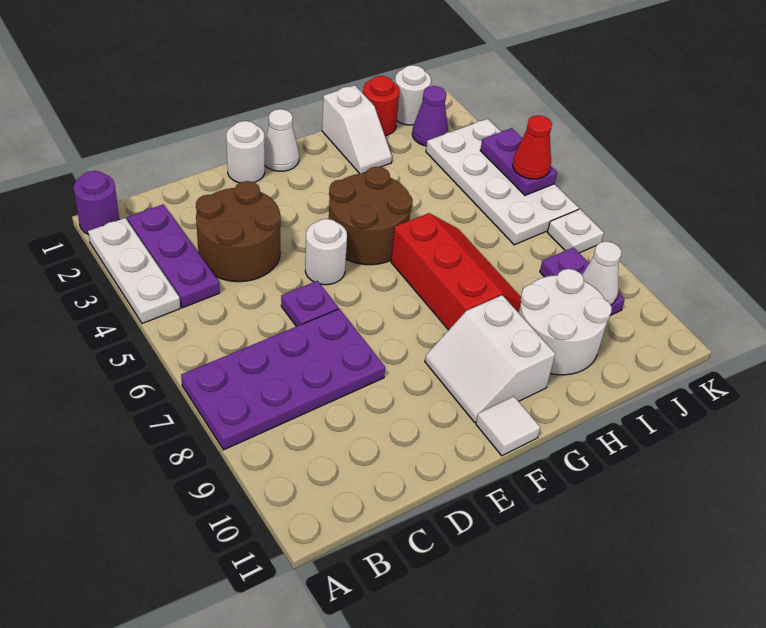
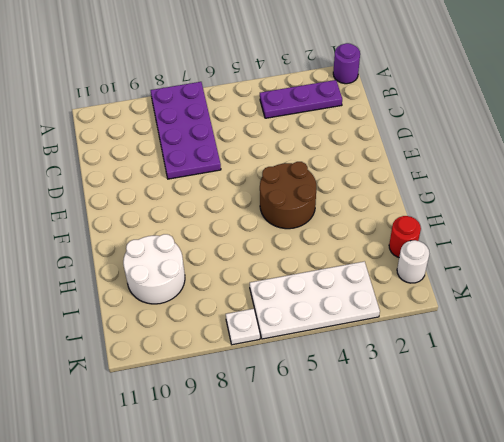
none -> white plate A2:A4 level 1
none -> brown round brick C3:D4 level 1
none -> purple plate D6 level 1

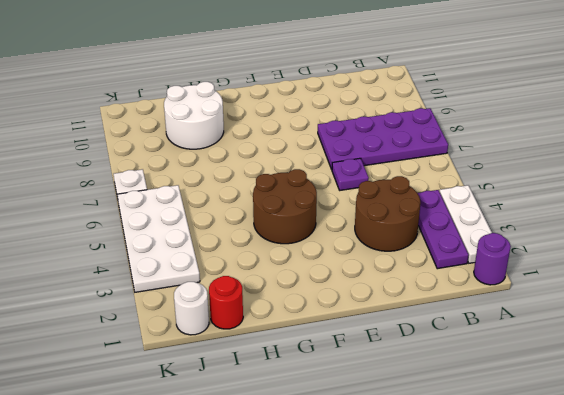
none -> white round brick E1 level 1
none -> white round brick E5 level 1
none -> white cone F1 level 1

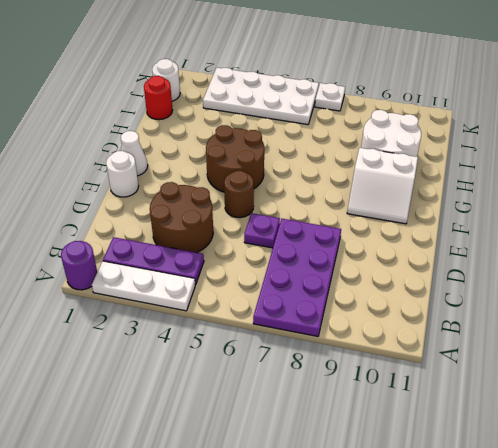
brown round brick E5 level 1 -> white round brick E5 level 1
none -> white tile F11 level 1
none -> red slope G6:H8 level 1 top G
none -> white slope H1:H2 level 1 top 1

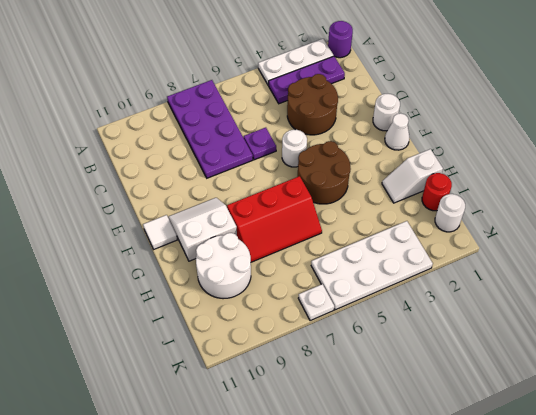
none -> purple cone J2 level 1
none -> purple plate J8:J9 level 1
none -> white cone J9 level 2

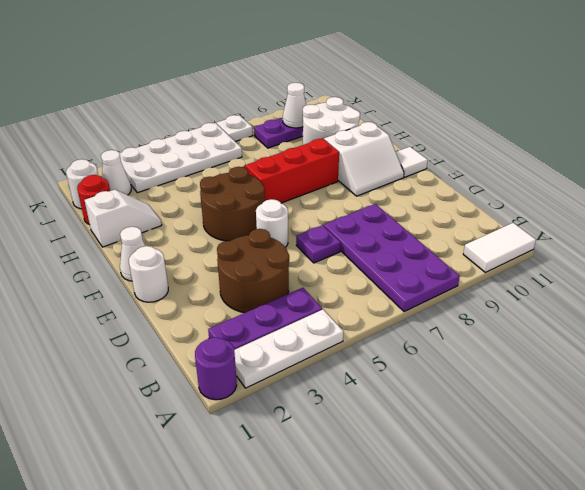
white tile A10:A11 level 1 -> none
white cone J2 level 1 -> purple cone J2 level 1
none -> purple plate K4:K5 level 2
none -> red cone K5 level 3

